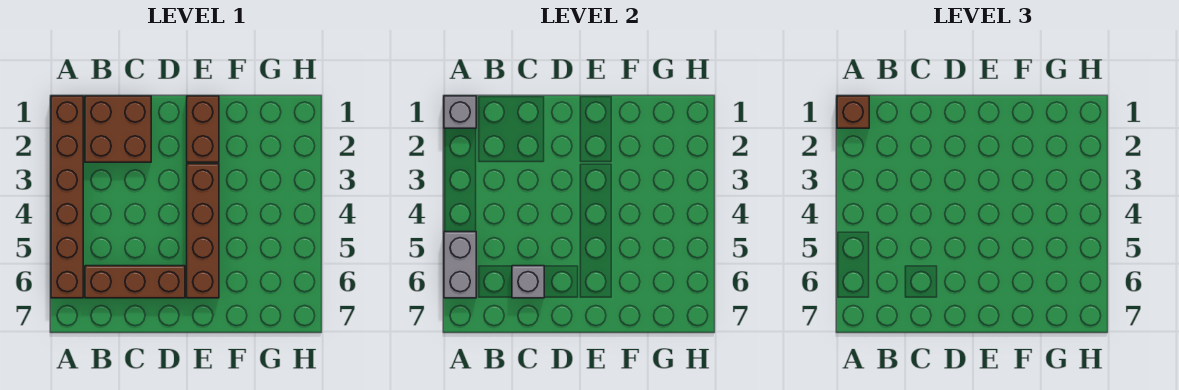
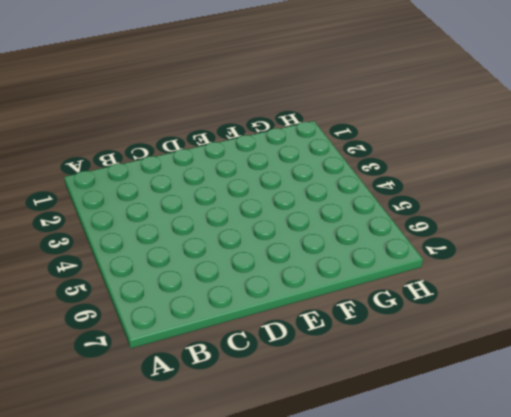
none -> brown brick A1:A6 level 1
none -> brown brick B1:C2 level 1

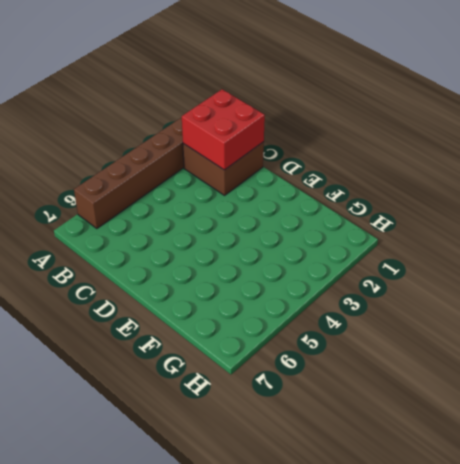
red brick B1:C2 level 2 -> none
none -> brown brick B6:D6 level 1
none -> brown brick E1:E2 level 1

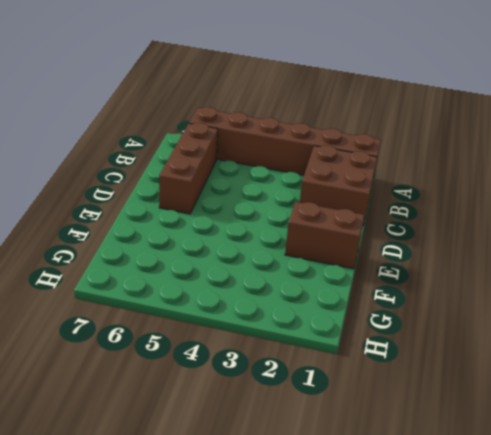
none -> brown brick E3:E6 level 1
none -> grey brick A1 level 2

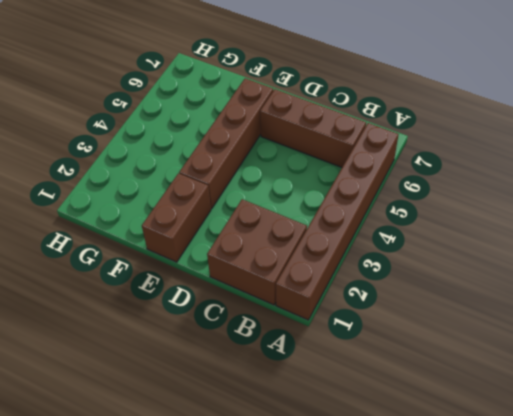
none -> grey brick A1 level 2
none -> grey brick A5:A6 level 2

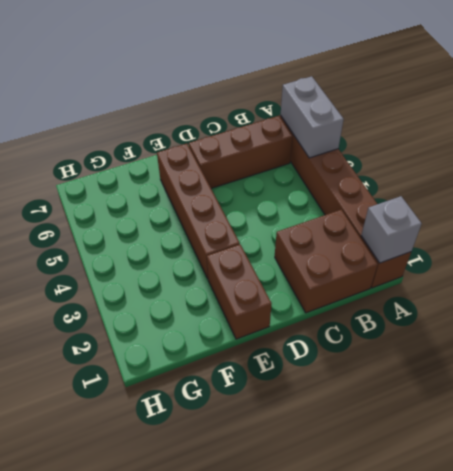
none -> grey brick C6 level 2
none -> brown brick A1 level 3

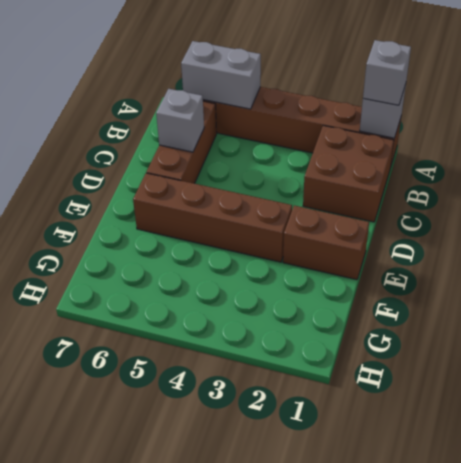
grey brick A1 level 3 -> brown brick A1 level 3

